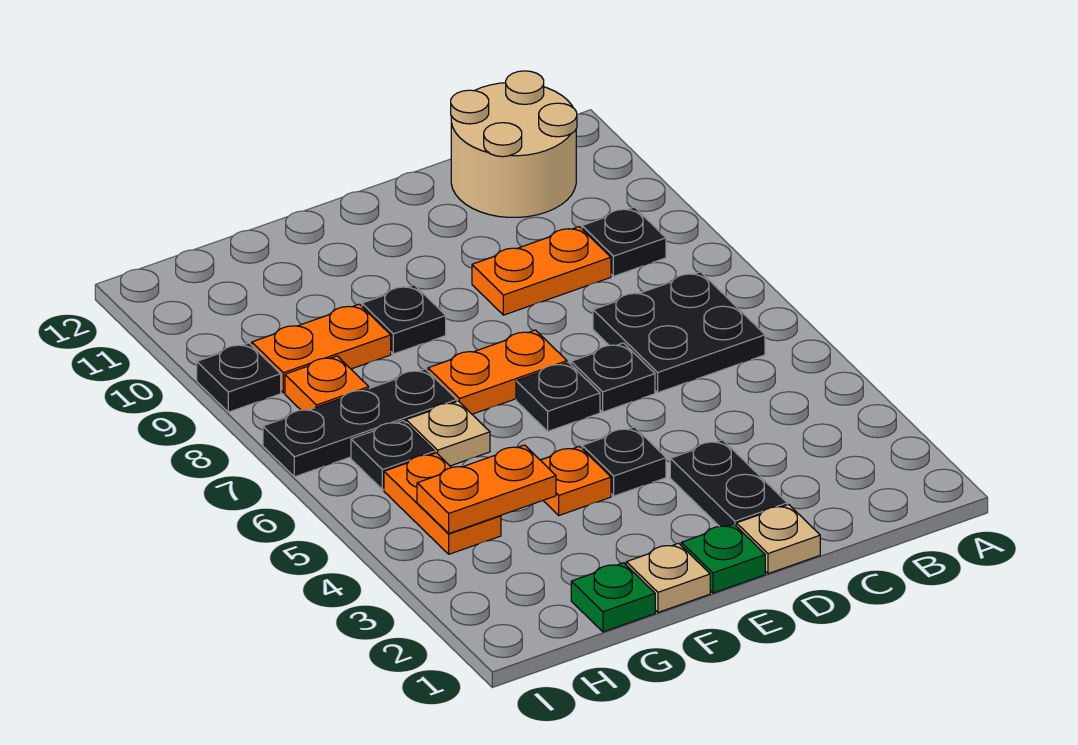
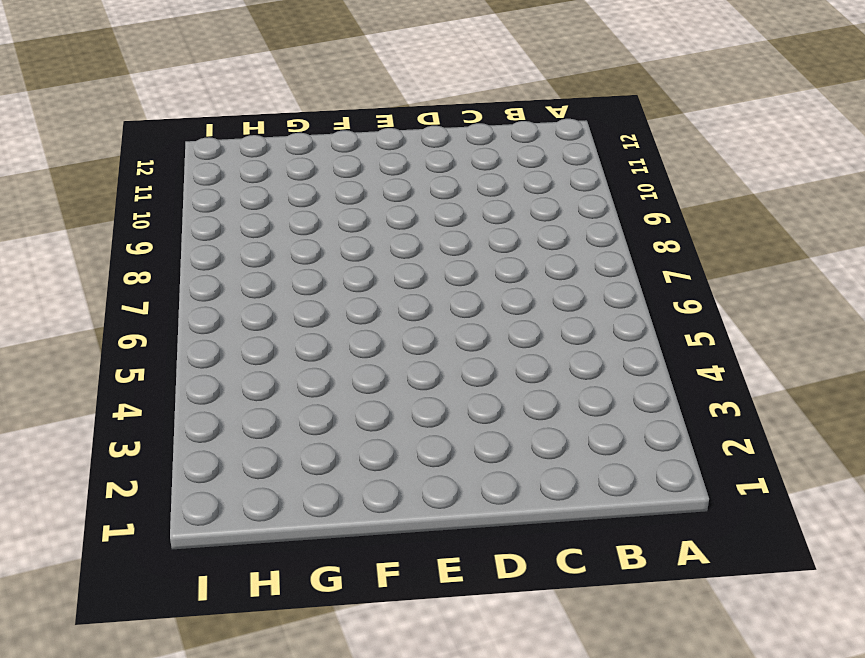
none -> black plate B6:C7 level 1
none -> black plate B9 level 1
none -> tan round brick B11:C12 level 1

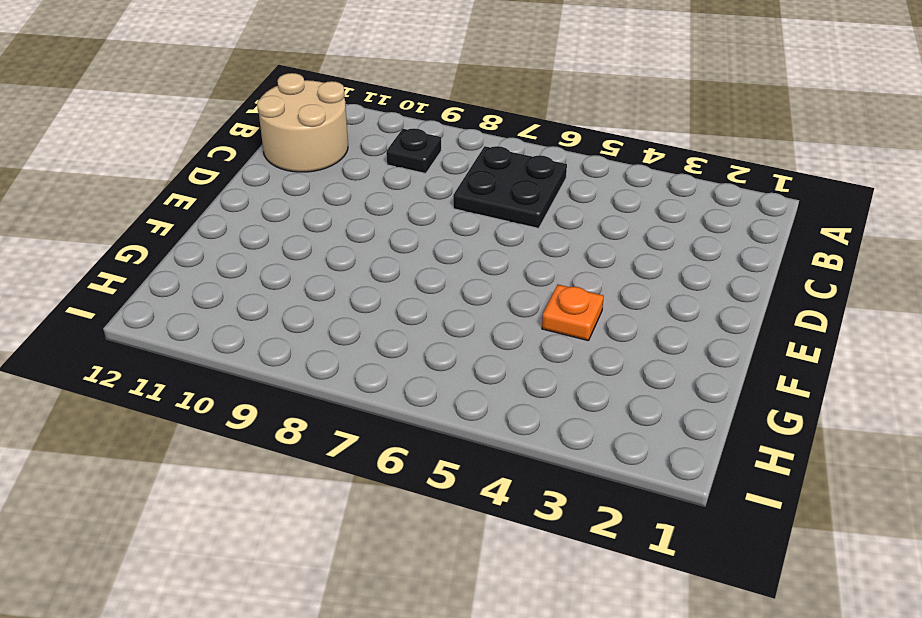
none -> orange plate C9:D9 level 1
none -> tan plate D1 level 1
none -> black plate D2:D3 level 1

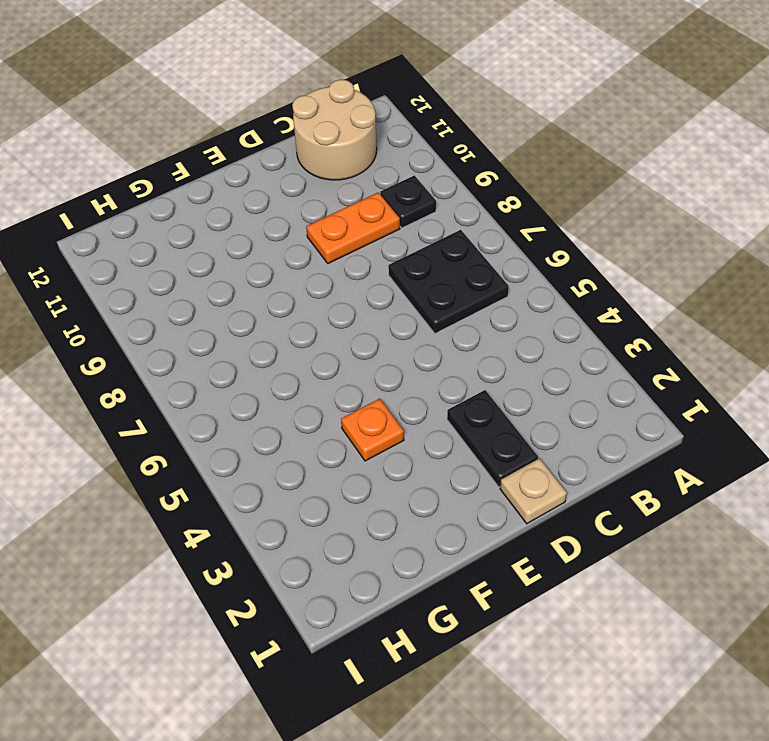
none -> black plate D6 level 1
none -> green plate E1 level 1
none -> black plate E4 level 1

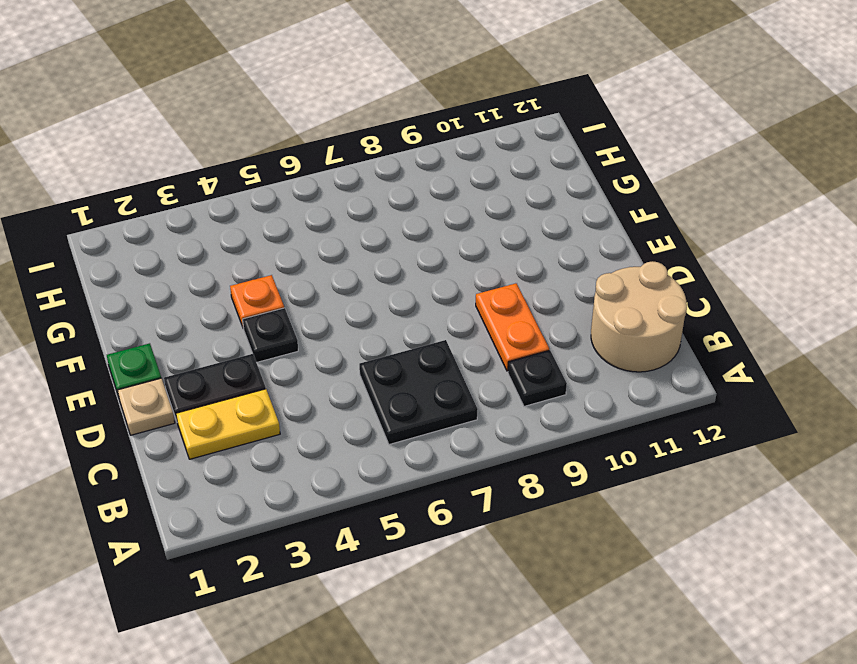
yellow plate C2:C3 level 1 -> none
none -> black plate D6 level 1
none -> black plate E6 level 1
none -> orange plate E7:F7 level 1

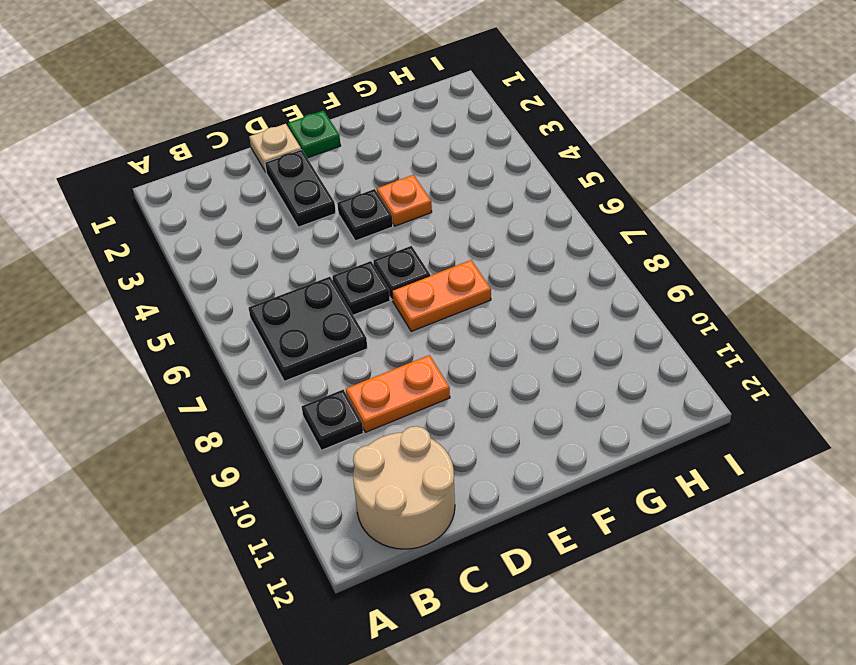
none -> tan plate F1 level 1
none -> black plate F9 level 1
none -> green plate G1 level 1

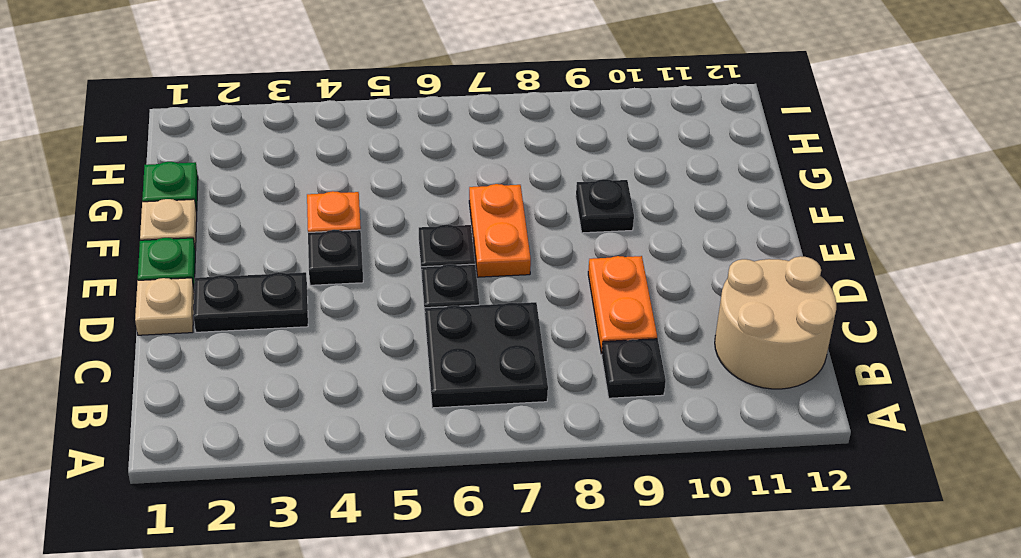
none -> tan plate G6 level 1
none -> black plate G7:I7 level 1
none -> orange plate G9:H9 level 1

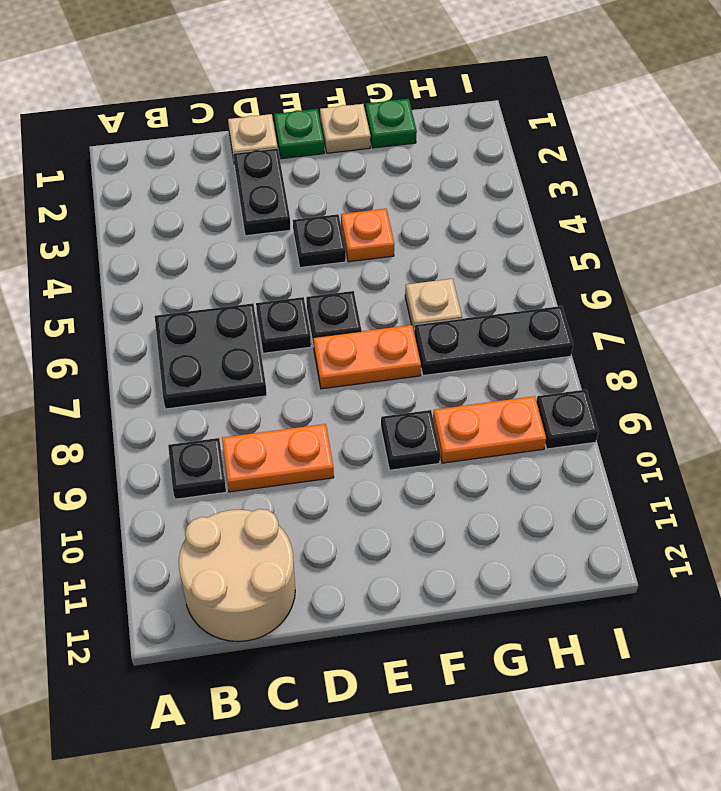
none -> orange plate H4:H5 level 1
none -> black plate H6 level 1
none -> orange plate H8 level 1

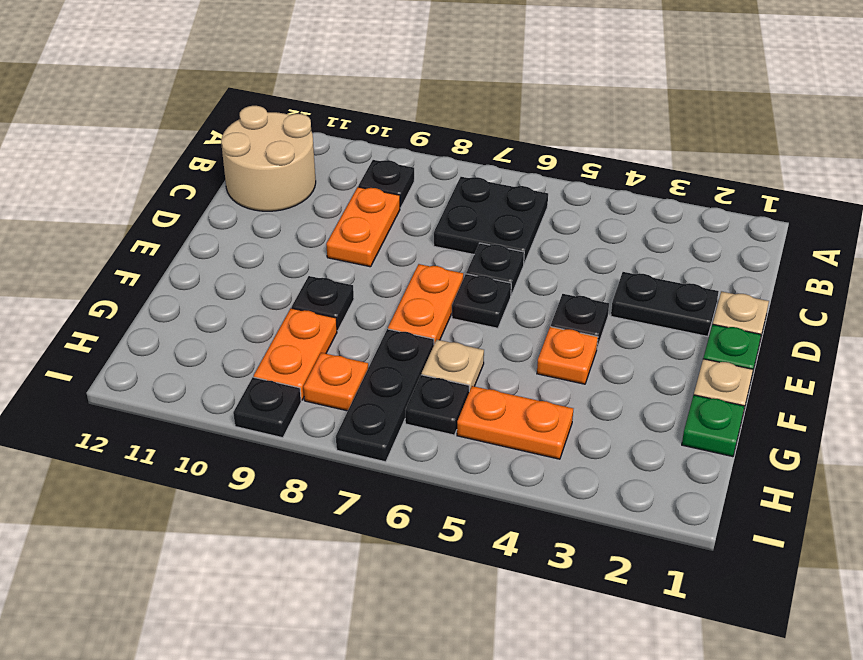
none -> orange plate G4:H4 level 2

